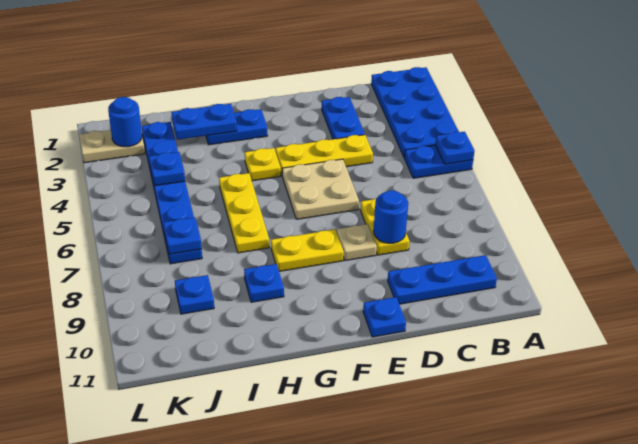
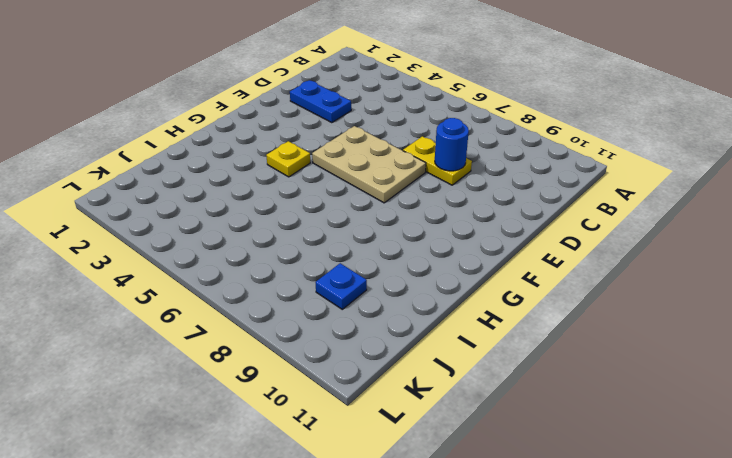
tan plate E5:F7 level 1 -> tan plate E5:F6 level 1
none -> blue plate A1:B4 level 1
none -> blue plate A5:B5 level 1
none -> blue plate B10:D10 level 1

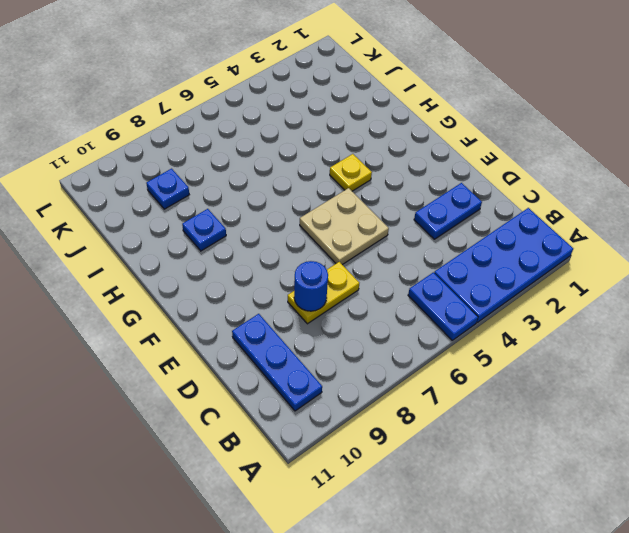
none -> yellow plate D4:F4 level 1
none -> tan plate E8 level 1
none -> blue plate E11 level 1

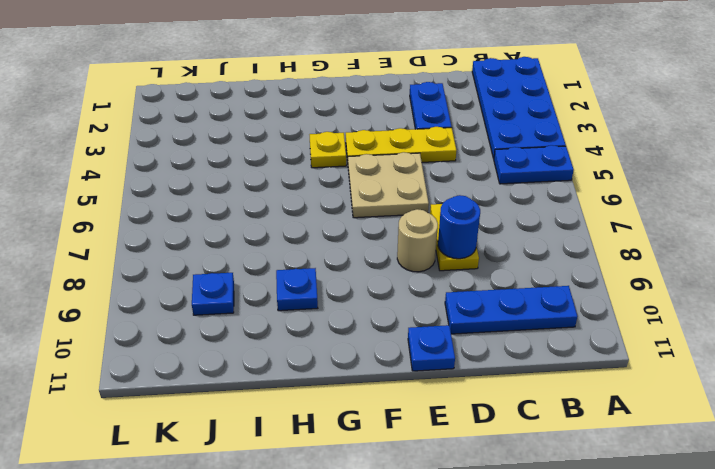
tan round brick E8 level 1 -> tan plate E8 level 1
none -> yellow plate F8:G8 level 1
none -> blue plate G2:H2 level 1
none -> yellow plate H5:H7 level 1

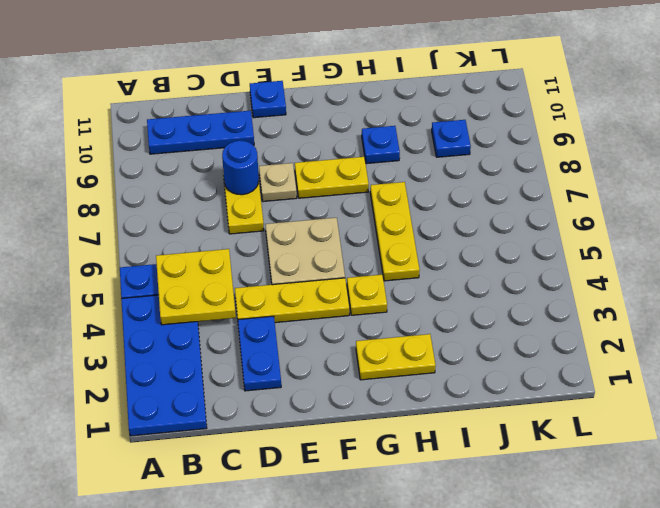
yellow plate B4:C5 level 2 -> none
yellow plate G2:H2 level 1 -> blue plate G2:H2 level 1
none -> blue plate J2:J7 level 1
none -> tan plate K2:L2 level 1
none -> blue plate A5 level 2

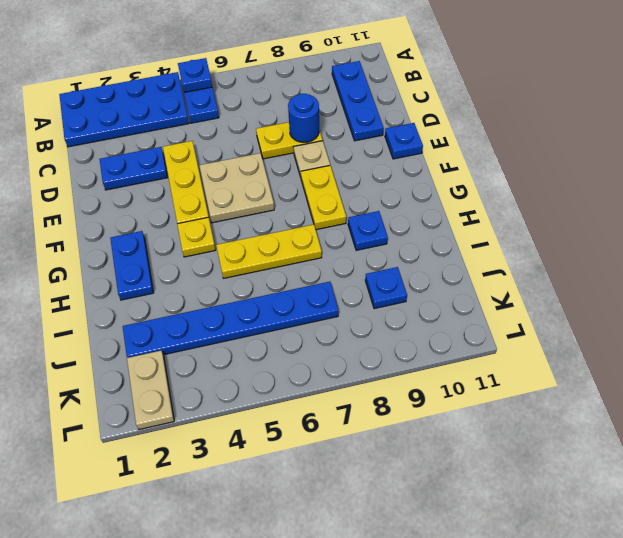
none -> blue plate H2:I2 level 2
none -> blue plate J4 level 2
none -> blue plate J7 level 2

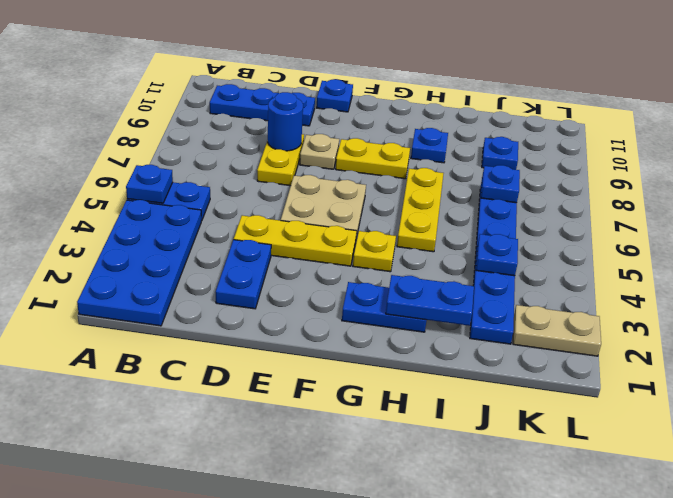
none -> blue round brick K2 level 2

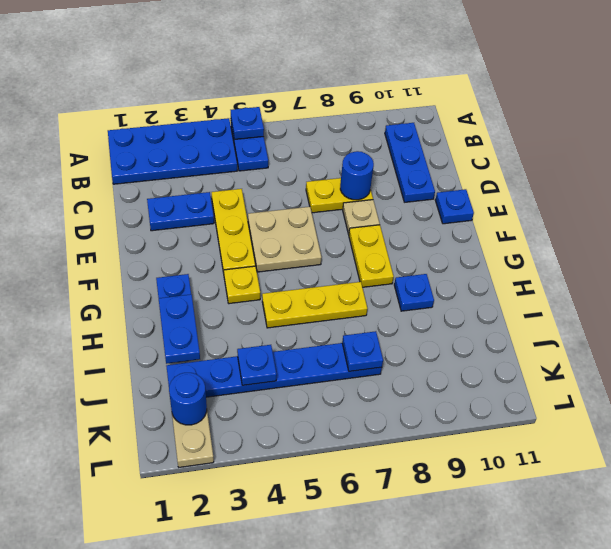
none -> blue plate J9 level 1

